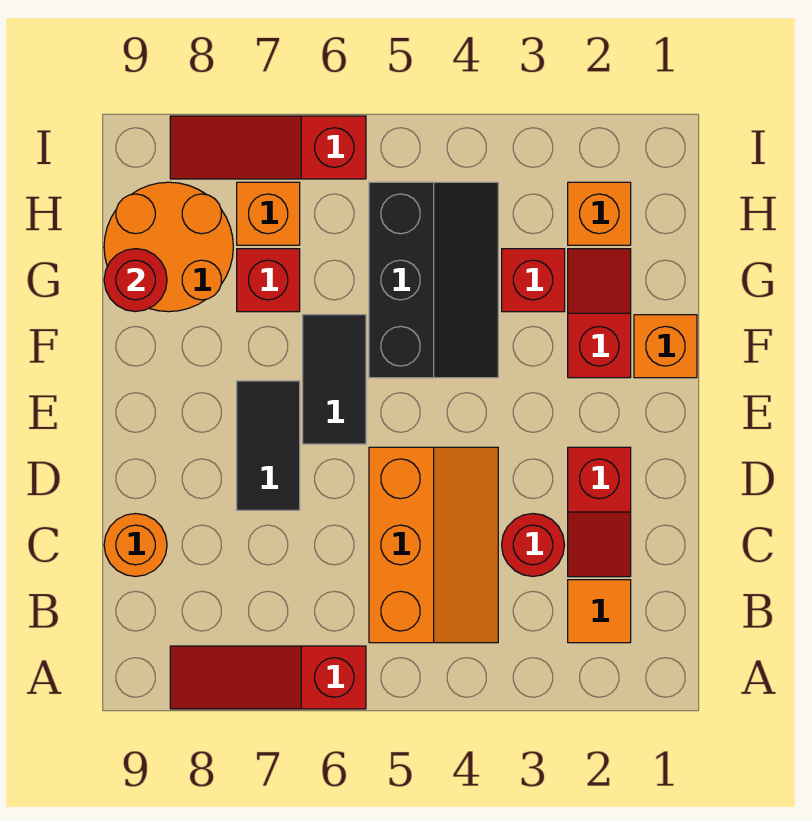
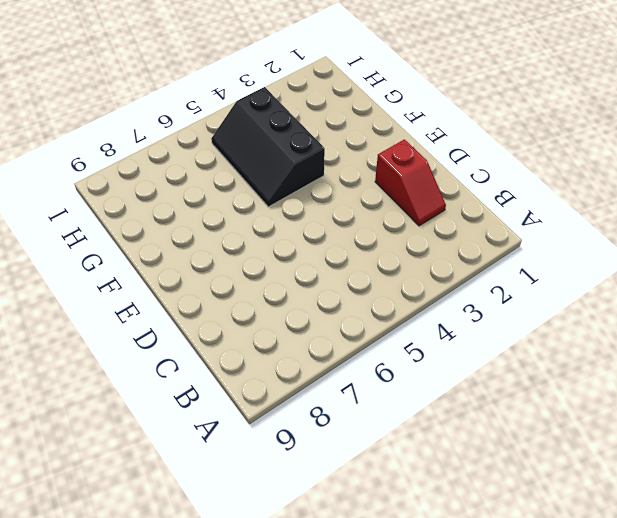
black slope F4:H5 level 1 top 4 -> black slope F4:H5 level 1 top 5
none -> red slope A6:A8 level 1 top 6
none -> orange tile B2 level 1
none -> orange slope B4:D5 level 1 top 5

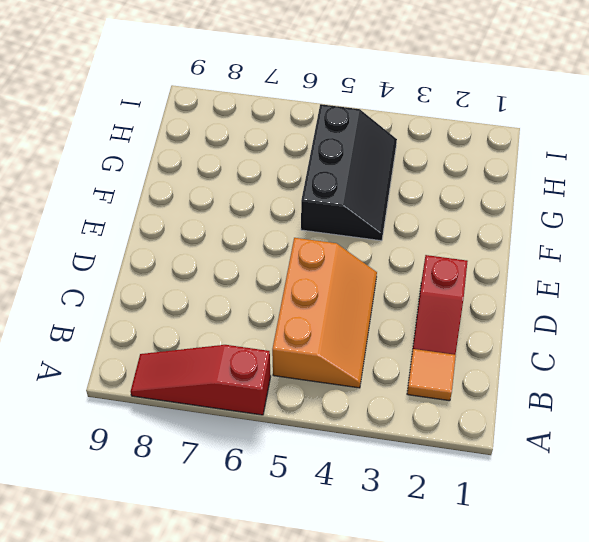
none -> red round brick C3 level 1
none -> orange round brick C9 level 1
none -> black tile D7:E7 level 1

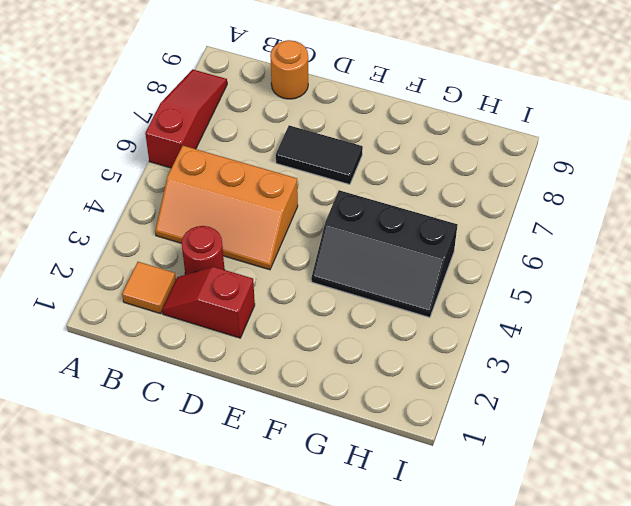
none -> black tile E6:F6 level 1
none -> orange brick F1 level 1
none -> red slope F2:G2 level 1 top F

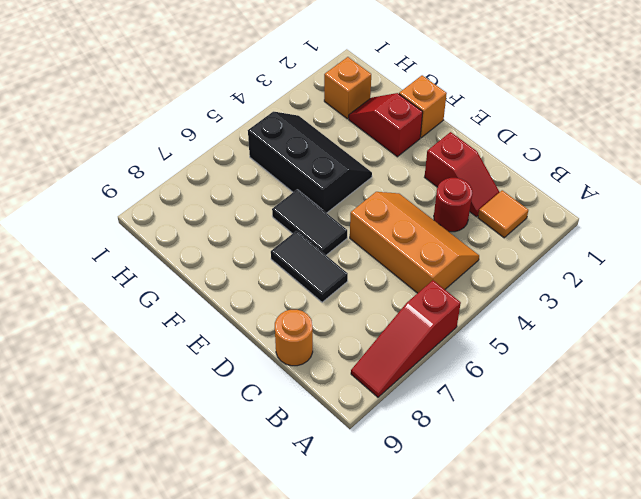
none -> red brick G3 level 1
none -> red brick G7 level 1
none -> orange round brick G8:H9 level 1

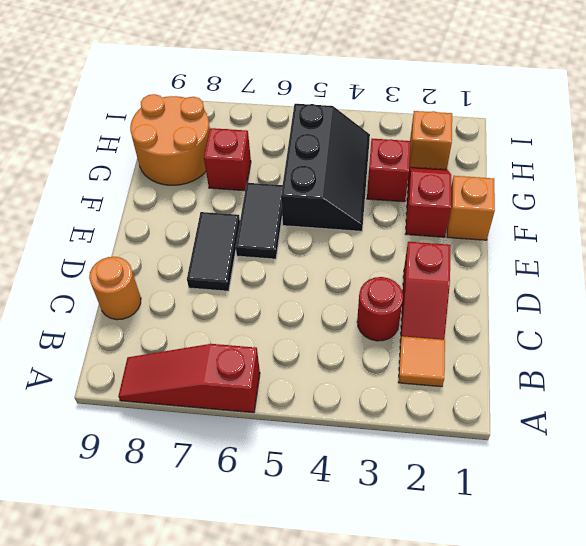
none -> orange slope B4:D5 level 1 top 5
none -> orange brick H7 level 1
none -> red slope I6:I8 level 1 top 6

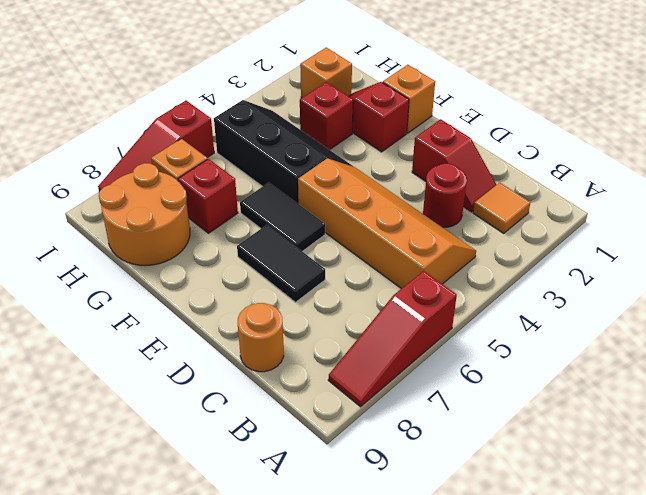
orange slope B4:E5 level 1 top 5 -> orange slope B4:D5 level 1 top 5
none -> red round brick G9 level 2

